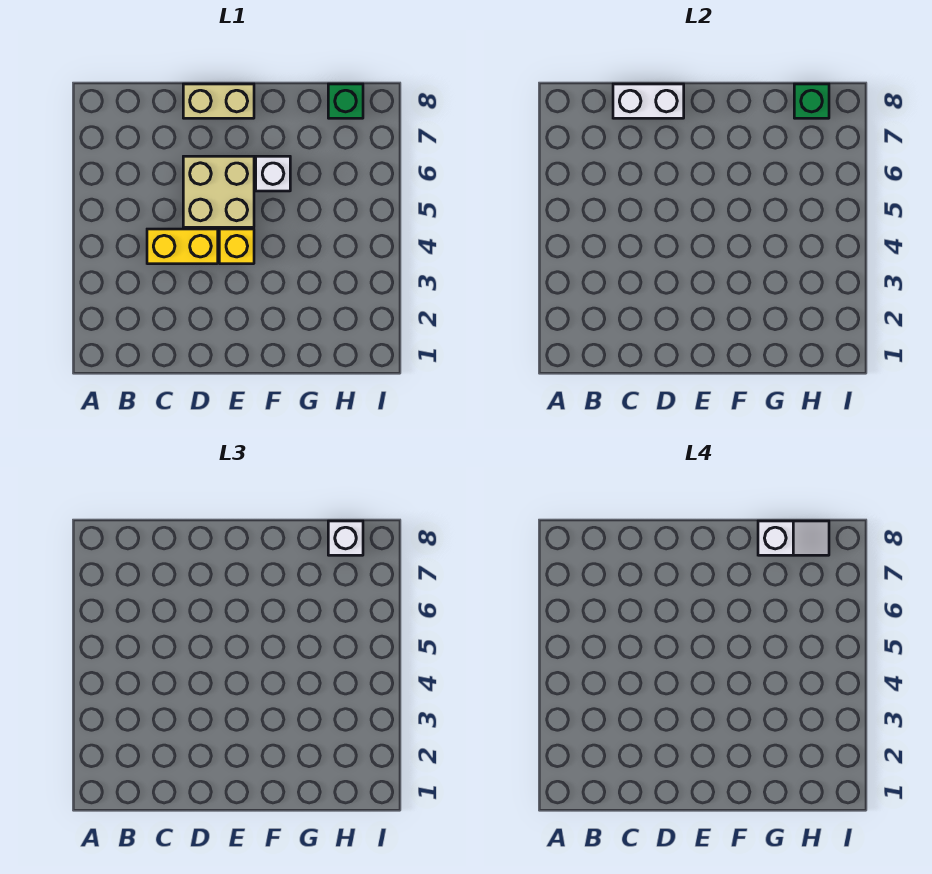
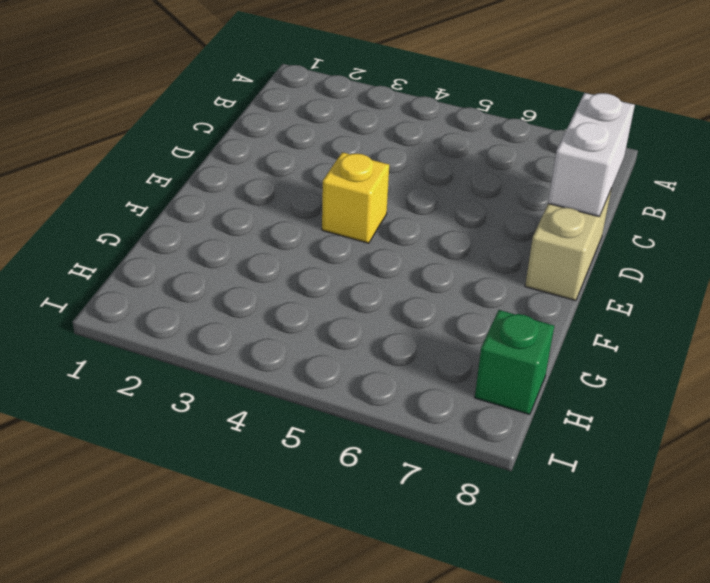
none -> yellow brick C4:D4 level 1
none -> tan brick D5:E6 level 1

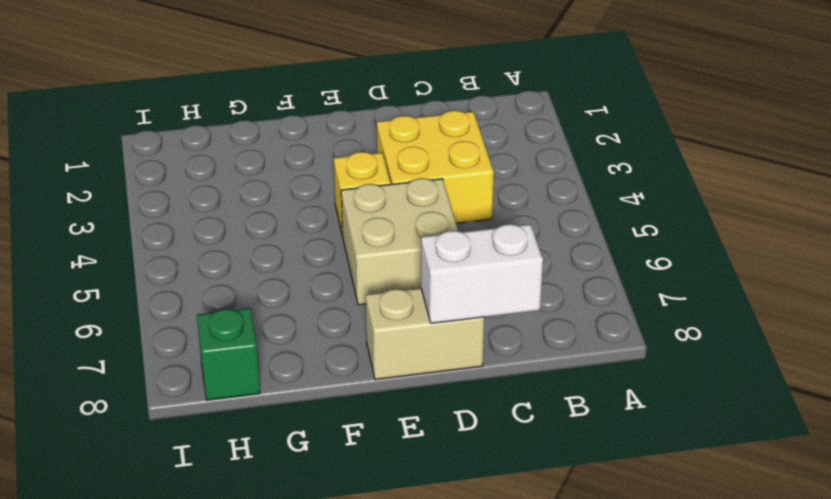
yellow brick C3:D4 level 1 -> yellow brick C4:D4 level 1
none -> white brick F6 level 1
none -> green brick H8 level 2

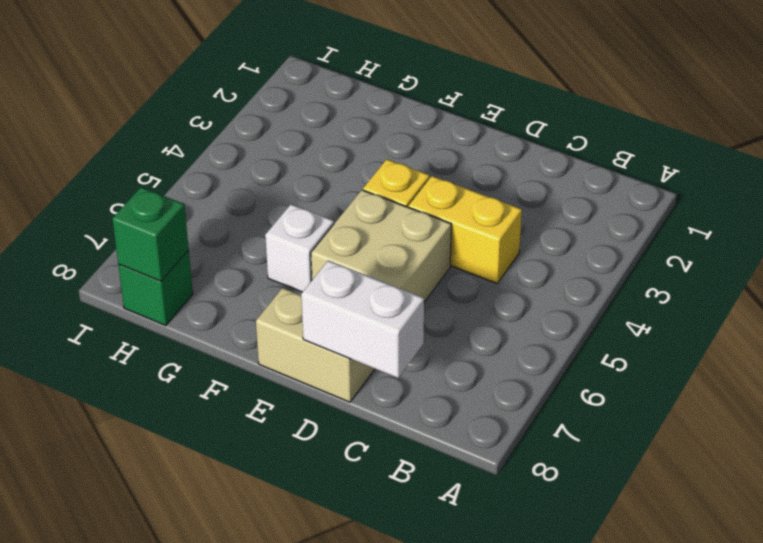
none -> white brick H8 level 3
none -> white slope G8:H8 level 4 top G

